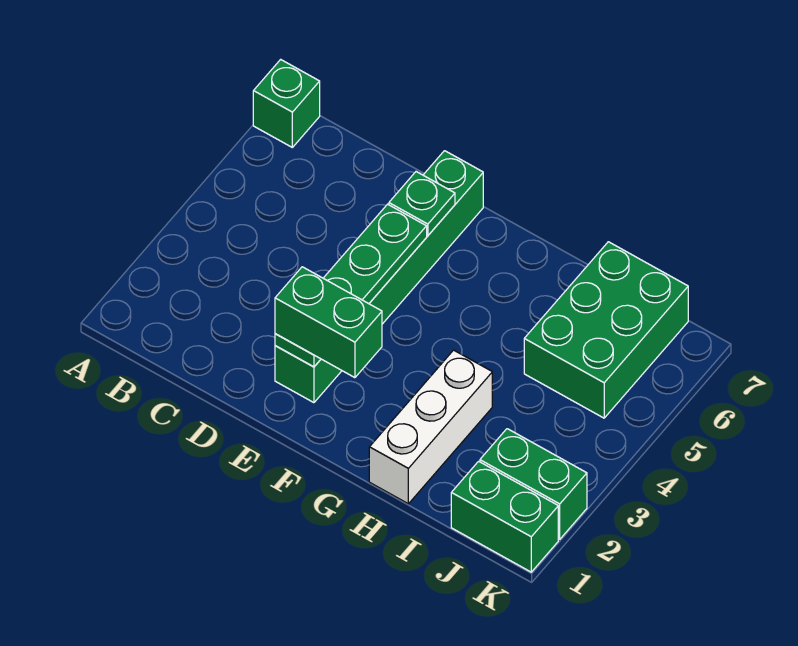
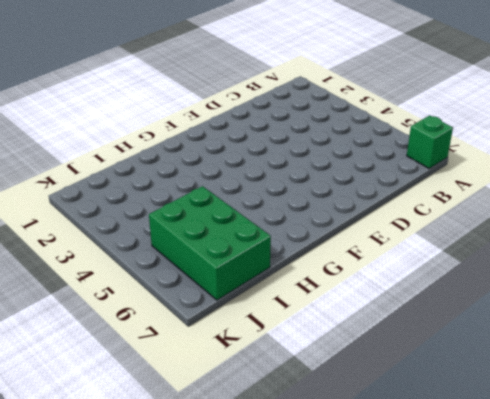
none -> green brick E2:E7 level 1
none -> white brick H1:H3 level 1

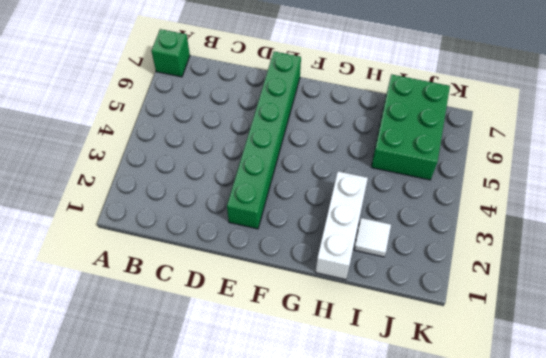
white tile I2 level 1 -> none
none -> green brick J1:K1 level 1
none -> green brick J2:K2 level 1

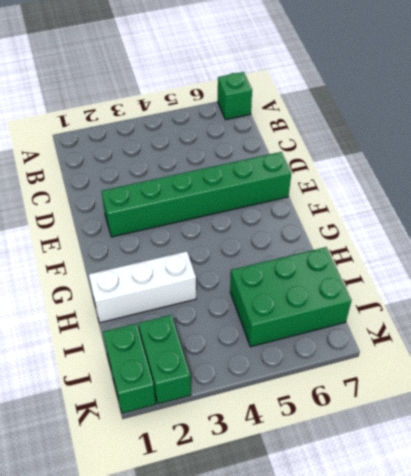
none -> green plate E2:E5 level 2
none -> green plate E6 level 2

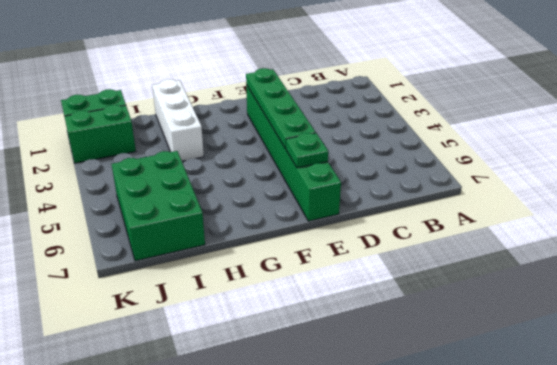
none -> green brick A7 level 1
none -> green brick E2:F2 level 3

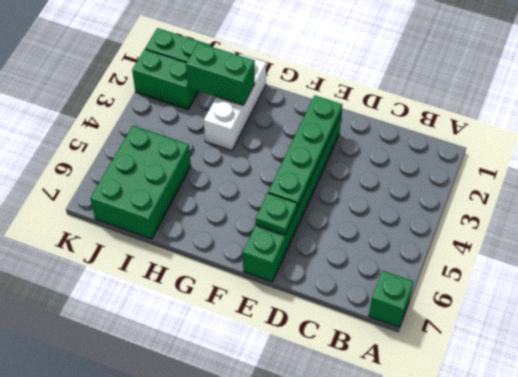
green brick H2:I2 level 2 -> green brick E2:F2 level 3

